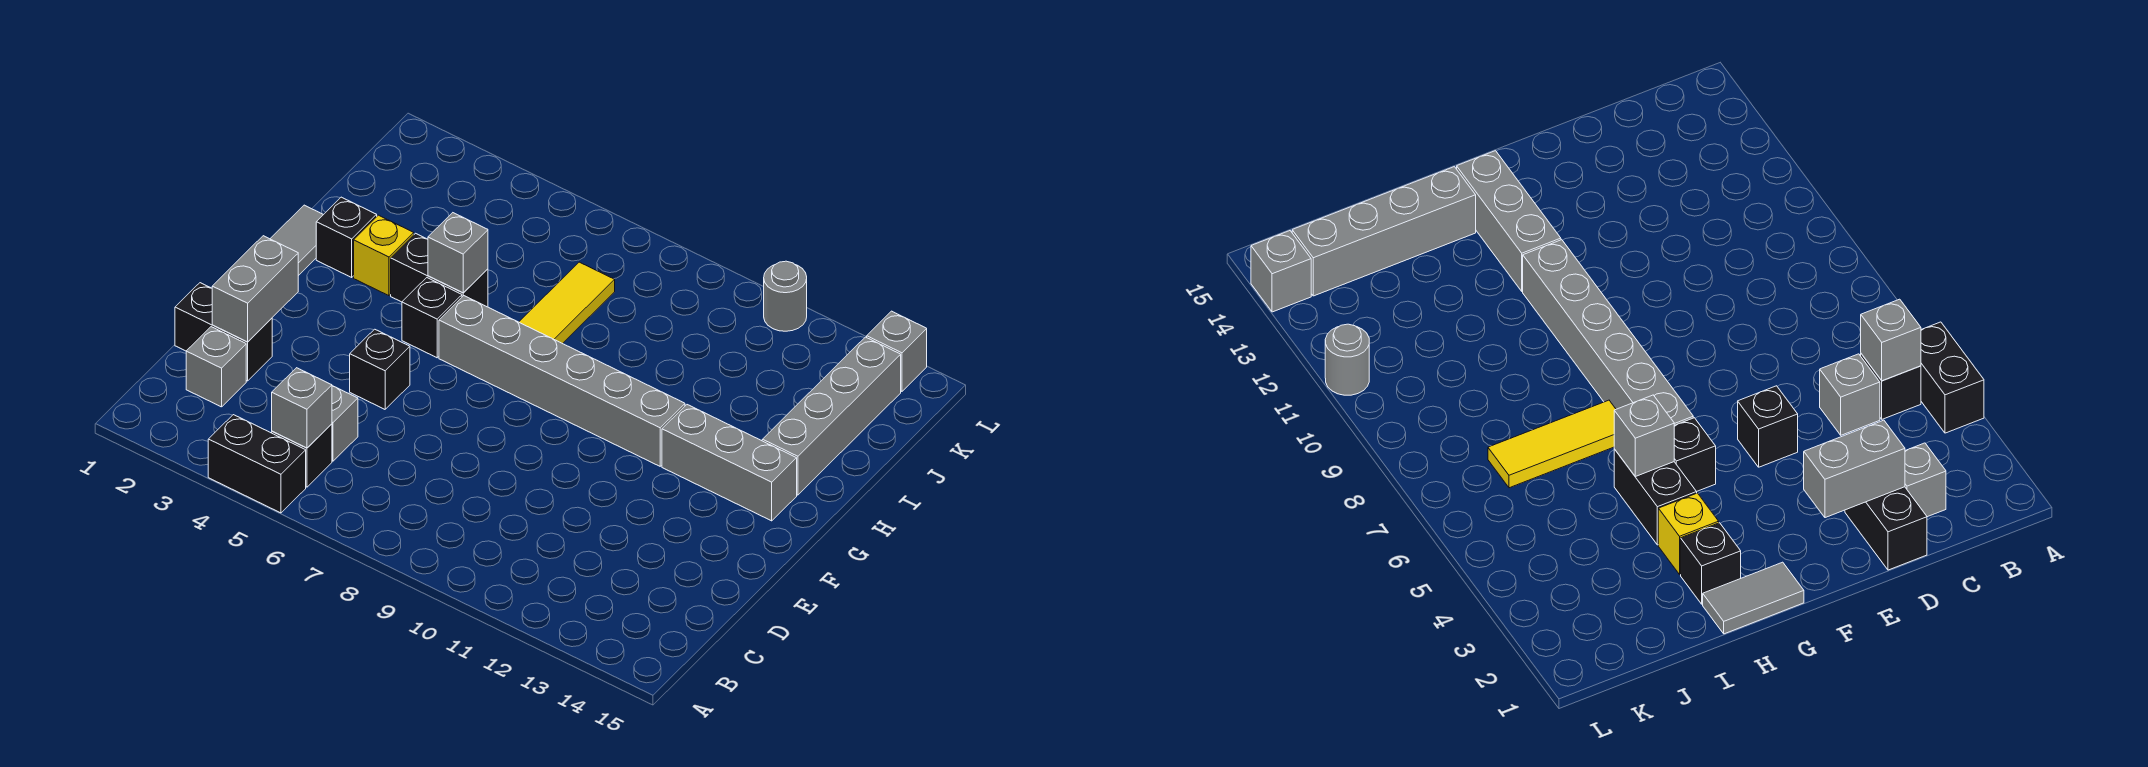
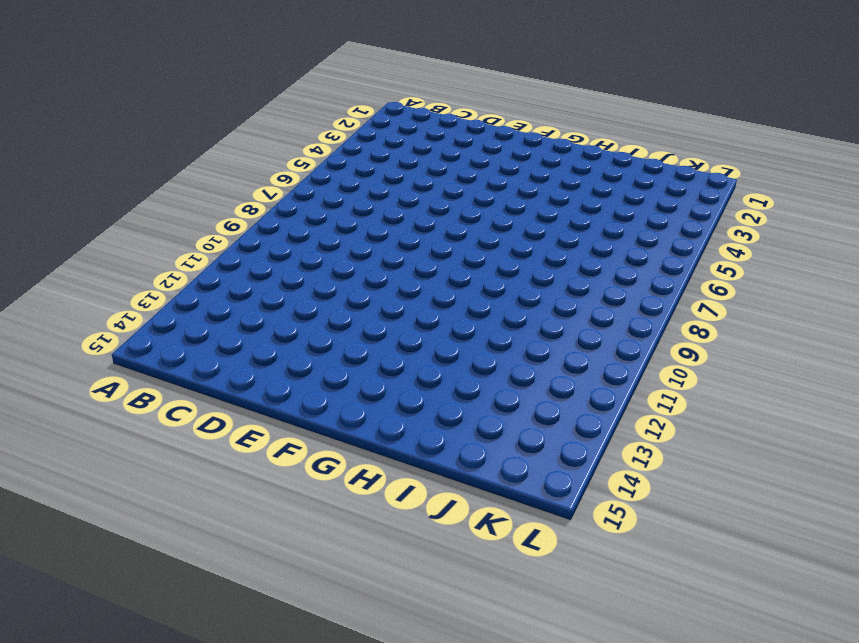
none -> black brick A4:A5 level 1
none -> black brick B5 level 1
none -> grey brick C2 level 1

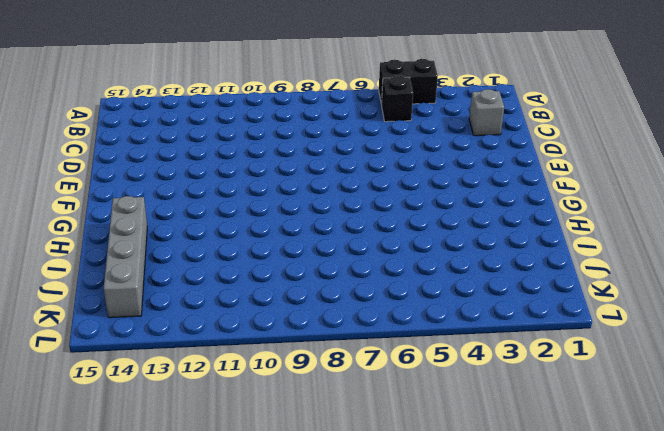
none -> grey brick C5 level 1
none -> black brick D1:D2 level 1
none -> black brick E5 level 1

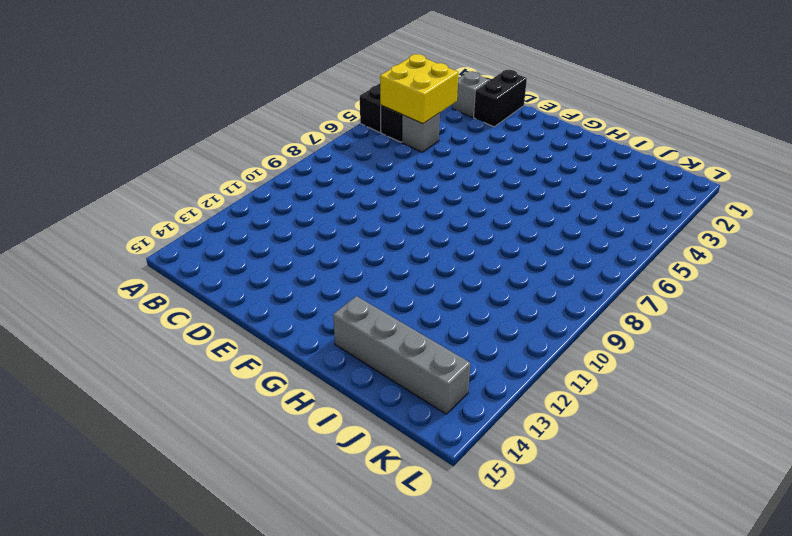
yellow brick B4:C5 level 2 -> grey brick B5 level 2
none -> black brick E5 level 1
none -> grey tile G1:H1 level 1
none -> black brick G5 level 1

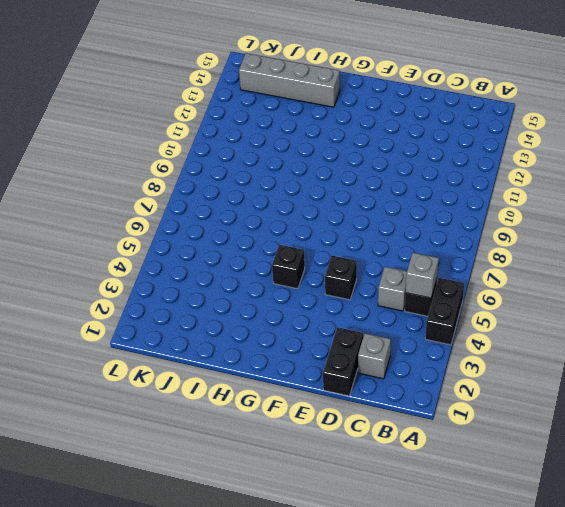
none -> grey tile G1:H1 level 1
none -> grey brick G6:G11 level 1
none -> grey brick G12:G14 level 1

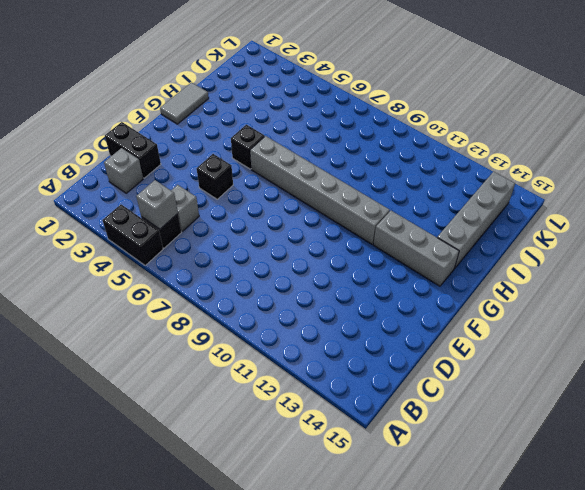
none -> black brick H2 level 1
none -> yellow brick H3 level 1
none -> black brick H4:H5 level 1

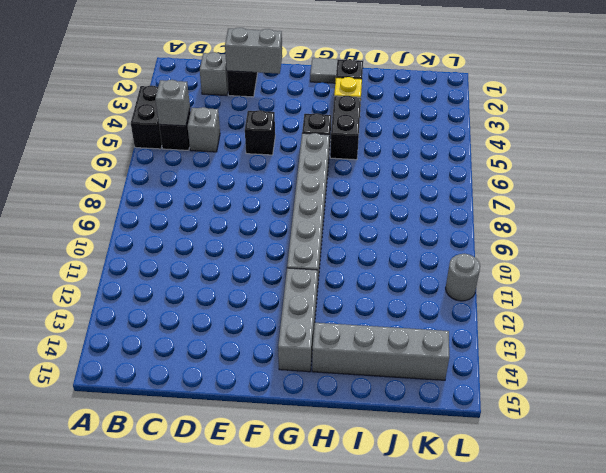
none -> yellow tile H7:J7 level 1
none -> grey brick L14 level 1
none -> grey brick H5 level 2

